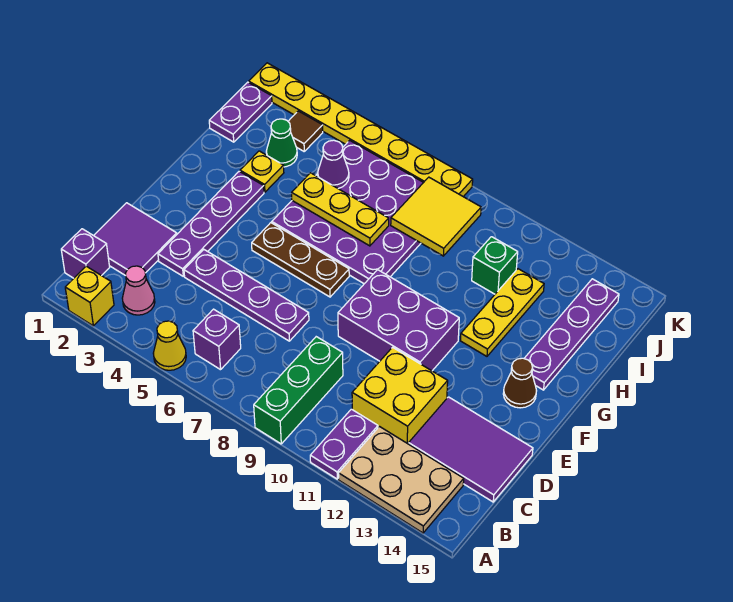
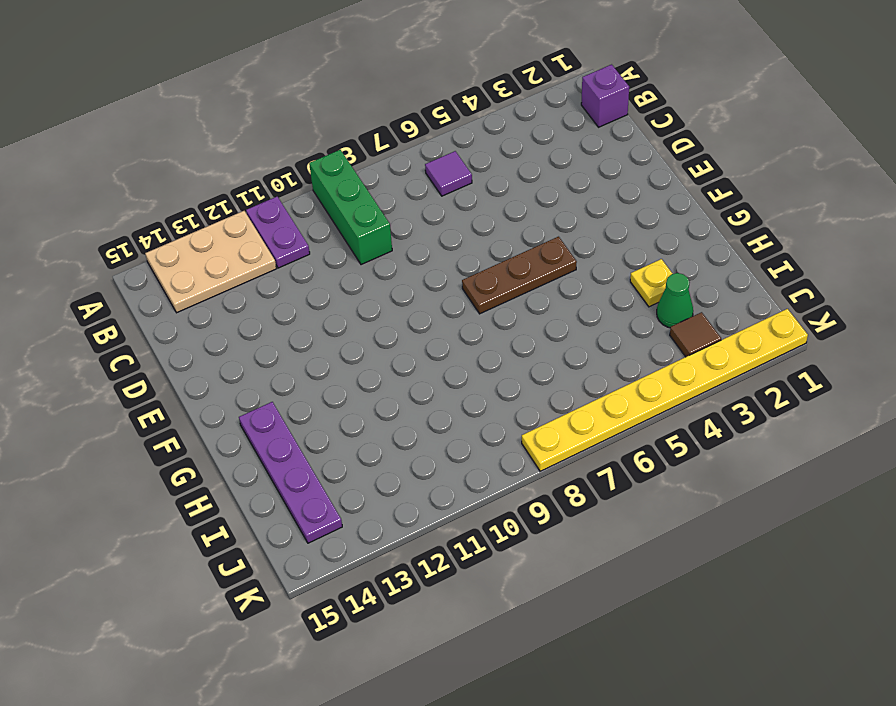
purple tile B6 level 1 -> purple brick B6 level 1
none -> yellow brick A2 level 1
none -> yellow cone A5 level 1
none -> pink cone B3 level 1

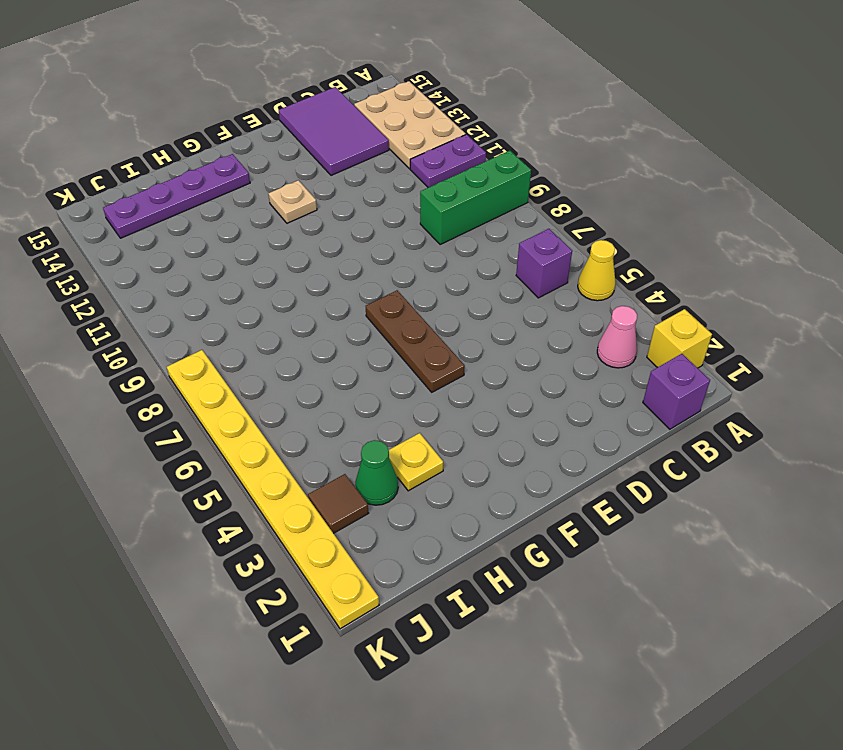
tan plate F12 level 1 -> none
none -> purple tile C1:D2 level 1
none -> yellow brick C11:D12 level 1
none -> purple plate D3:G3 level 1

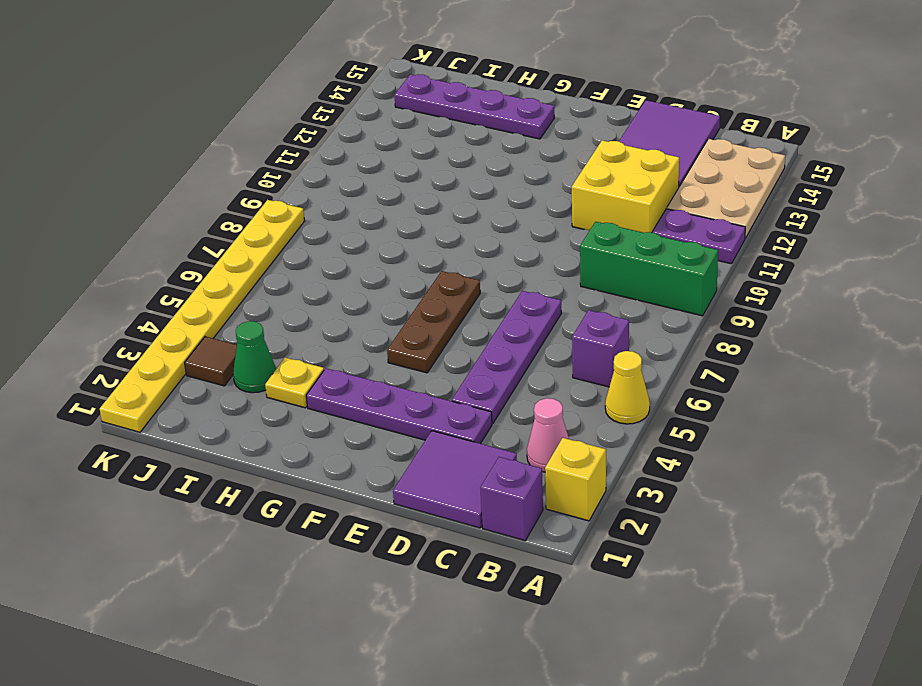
none -> purple brick E9:F11 level 1
none -> brown cone F14 level 1
none -> purple plate G5:J8 level 1

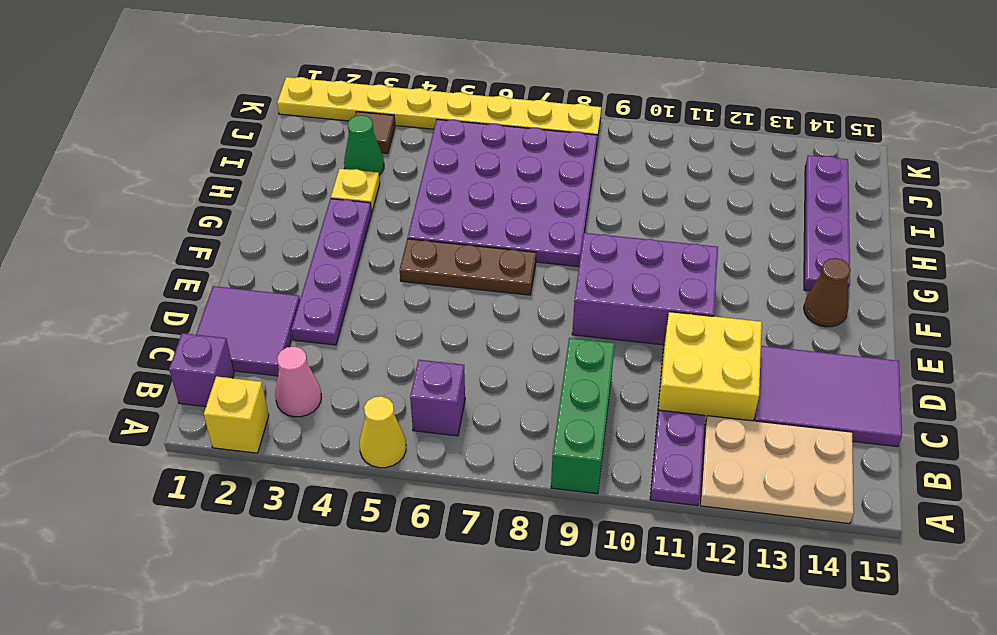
none -> purple plate D4:D7 level 1
none -> yellow plate G12:I12 level 1
none -> purple plate I1:J1 level 1

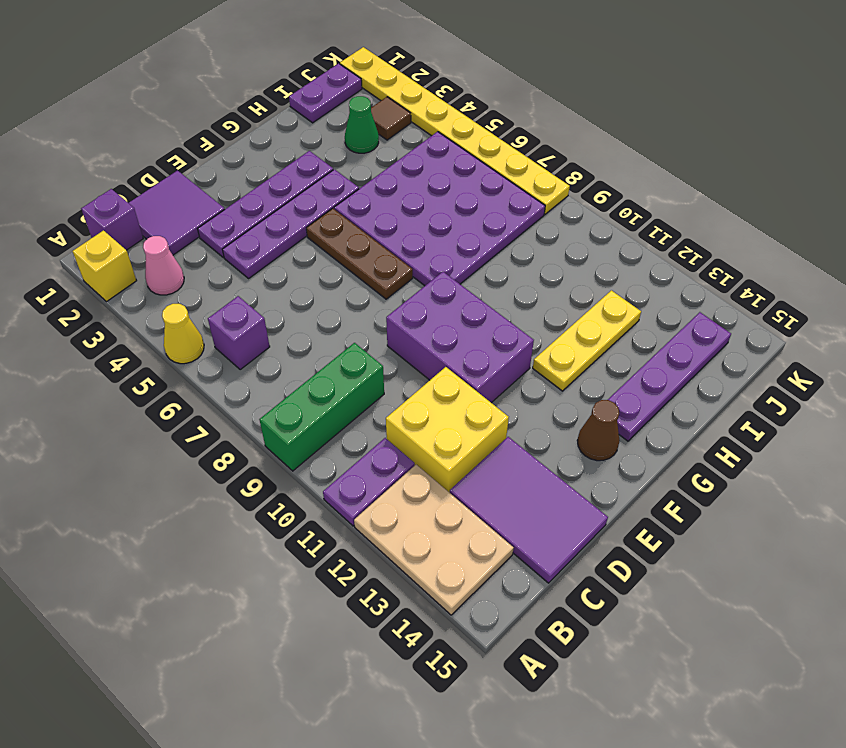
purple plate D4:G4 level 1 -> purple plate D4:D7 level 1
none -> yellow plate H3 level 1
none -> green brick I11 level 1
none -> yellow plate H5:H7 level 2

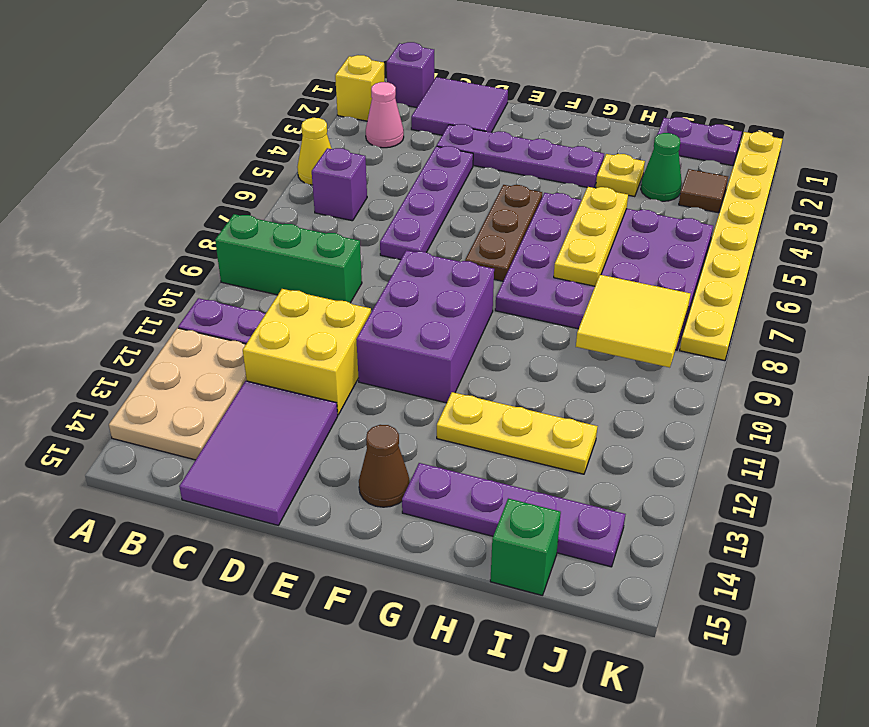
green brick I15 level 1 -> green brick I11 level 1
none -> purple cone I5 level 2

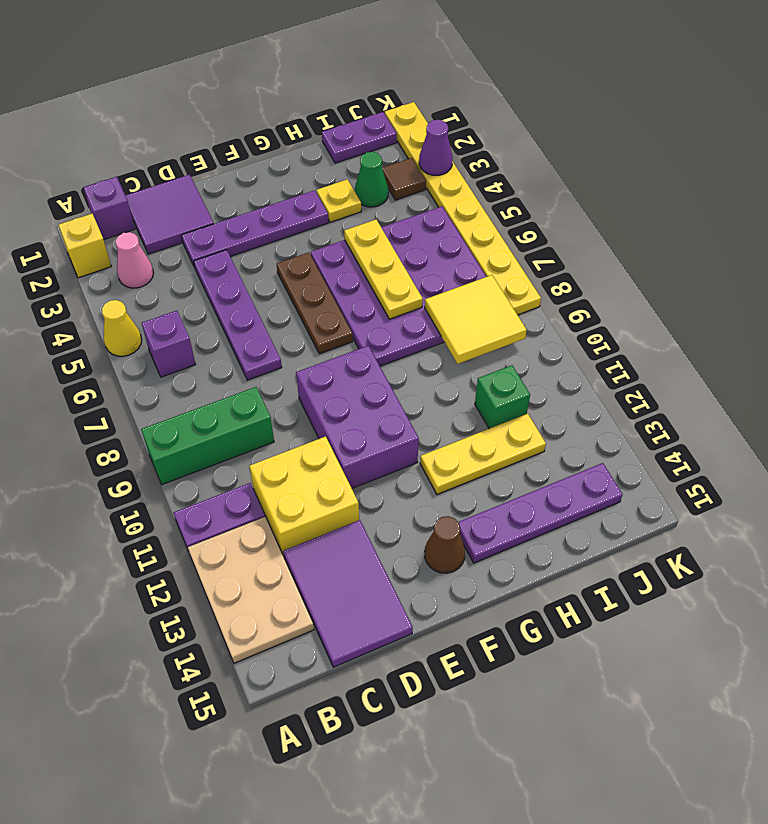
purple cone K3 level 2 -> purple cone I5 level 2

